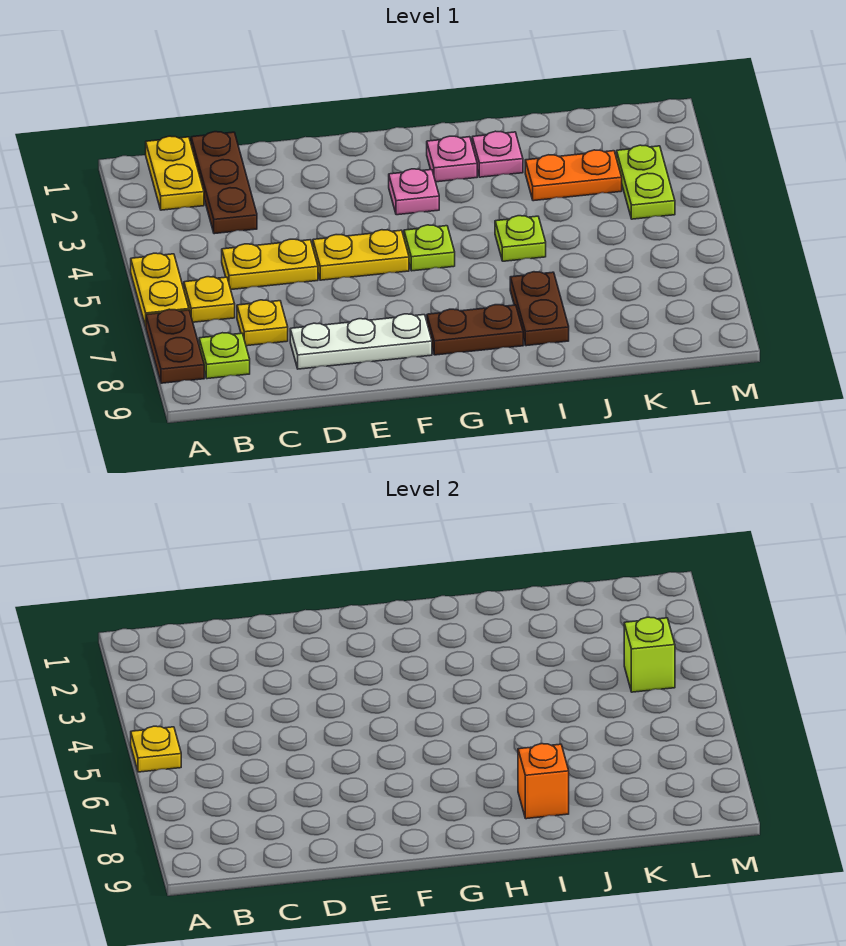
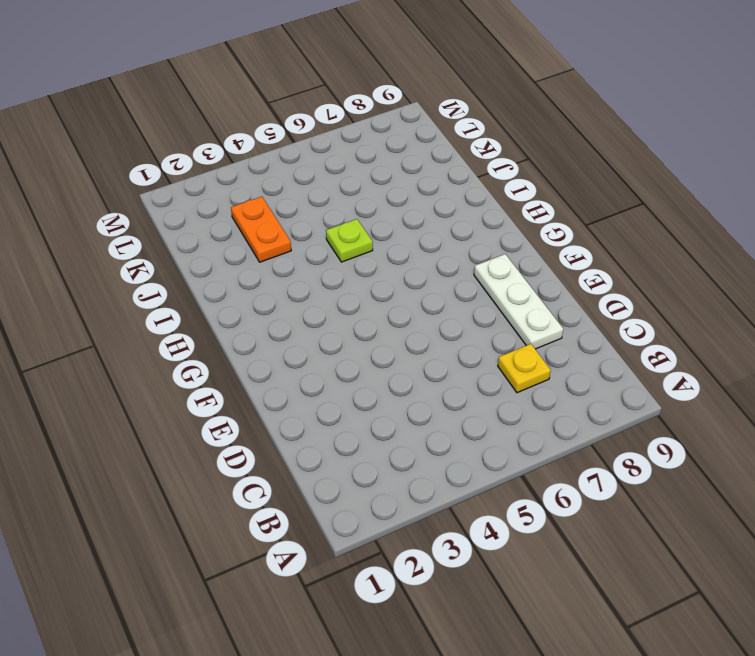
none -> yellow plate A5:A6 level 1
none -> brown plate A7:A8 level 1
none -> yellow plate B1:B2 level 1

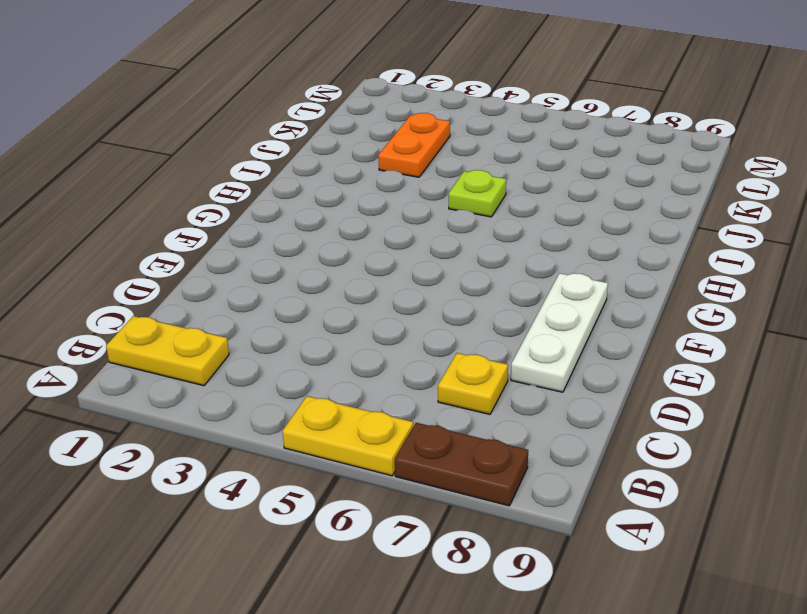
none -> yellow plate B6 level 1
none -> lime plate B8 level 1
none -> brown plate C1:C3 level 1

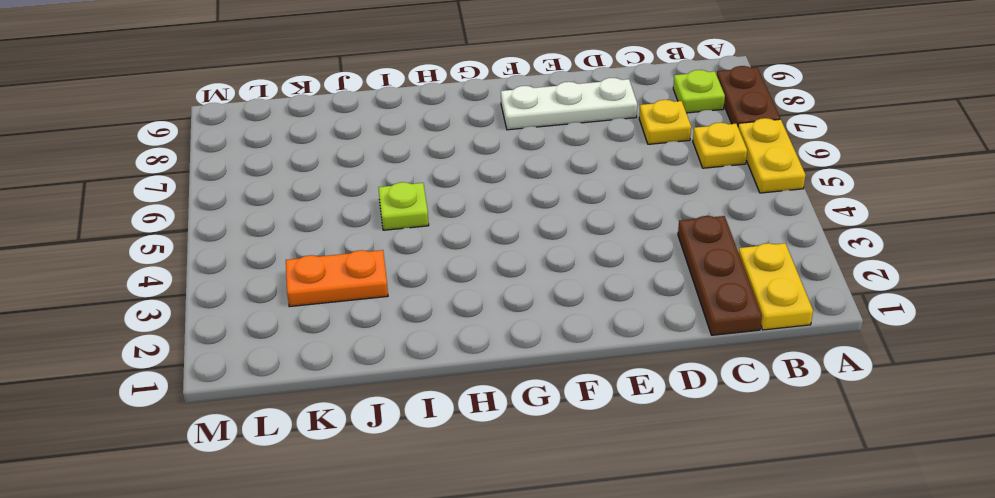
none -> yellow plate C5:D5 level 1
none -> yellow plate E5:F5 level 1
none -> pink plate G3 level 1

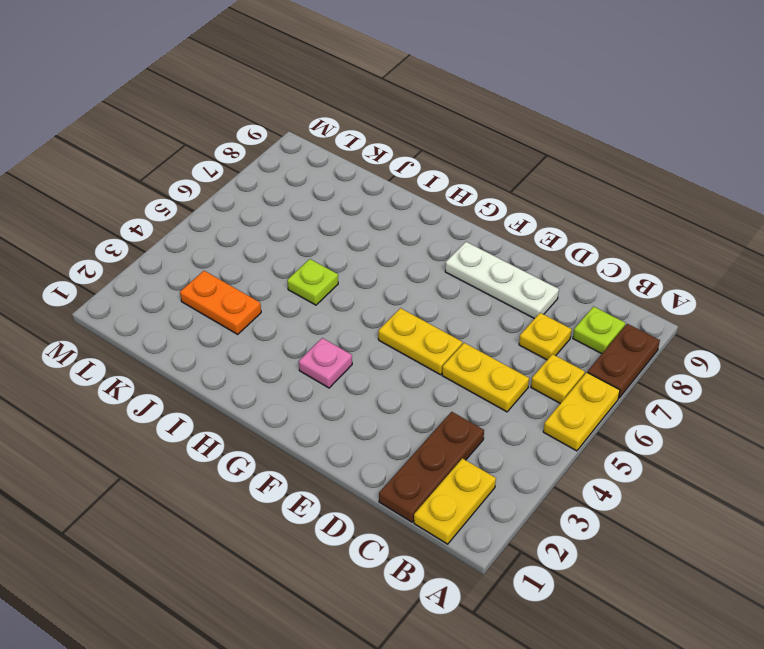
none -> lime plate G5 level 1
none -> brown plate G8:H8 level 1
none -> pink plate H2 level 1

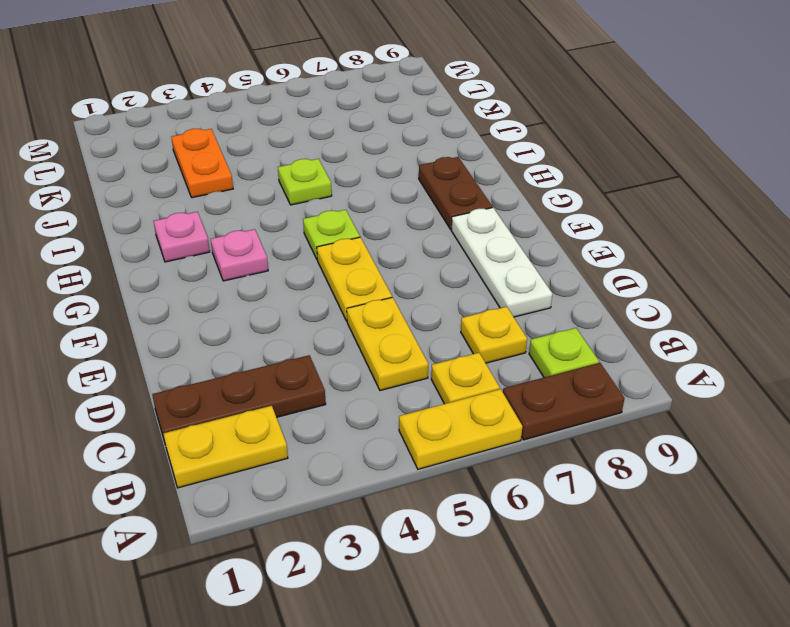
none -> pink plate I2 level 1
none -> brown plate I7:I8 level 1
none -> lime plate L3:L4 level 1

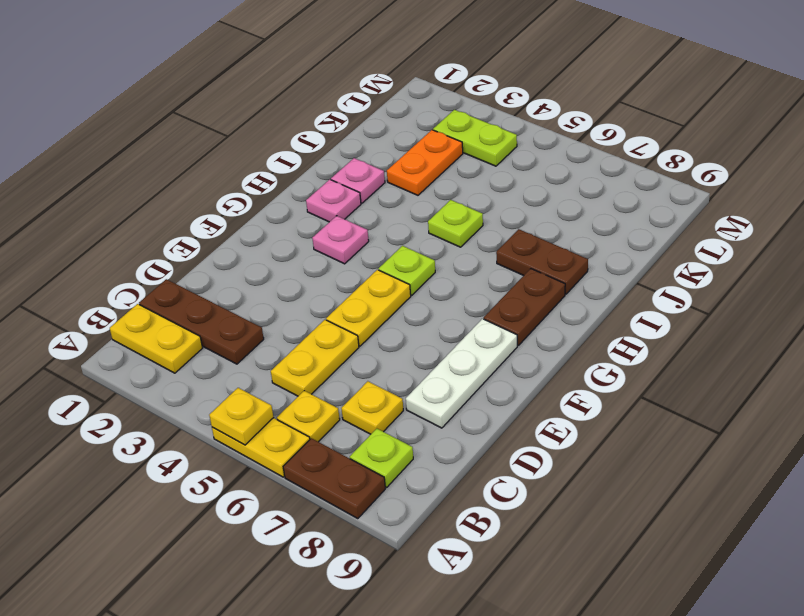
none -> orange brick I8 level 2
none -> lime brick L4 level 2

